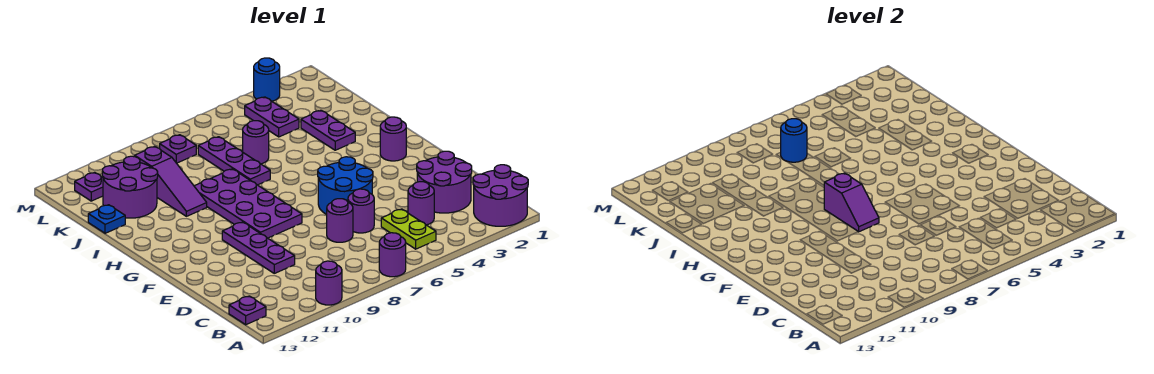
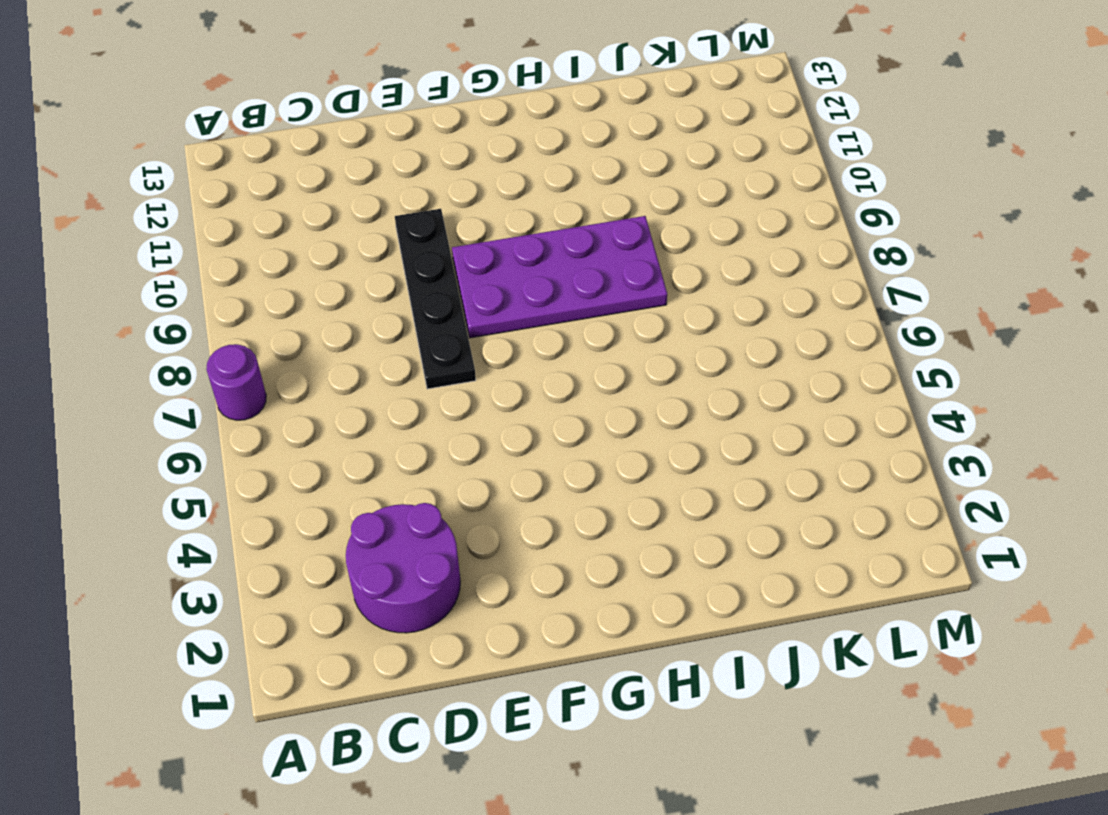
black plate E7:E10 level 1 -> purple plate D10:F10 level 1
none -> purple round brick A1:B2 level 1
none -> purple round brick A10 level 1
none -> lime plate B5:C5 level 1

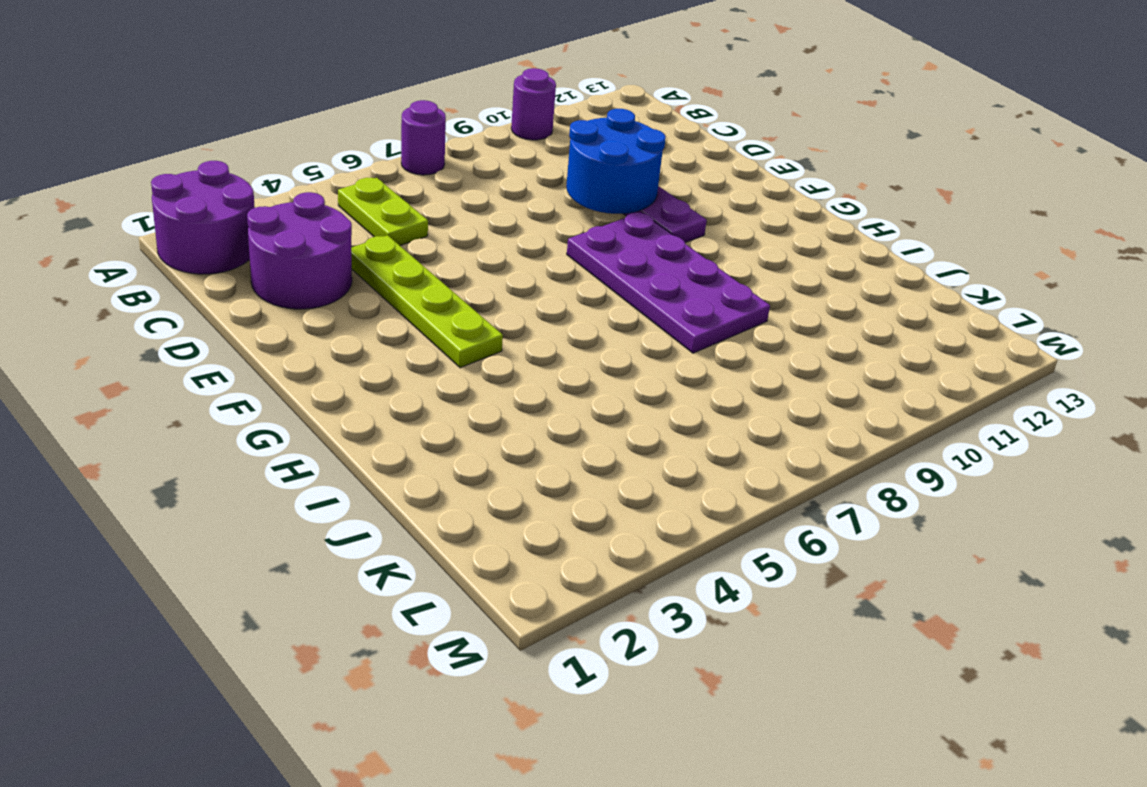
lime plate D4:G4 level 1 -> none
blue round brick D9:E10 level 2 -> blue round brick E5:F6 level 1
none -> purple plate B13 level 1
none -> purple round brick C4 level 1
none -> purple round brick D6 level 1

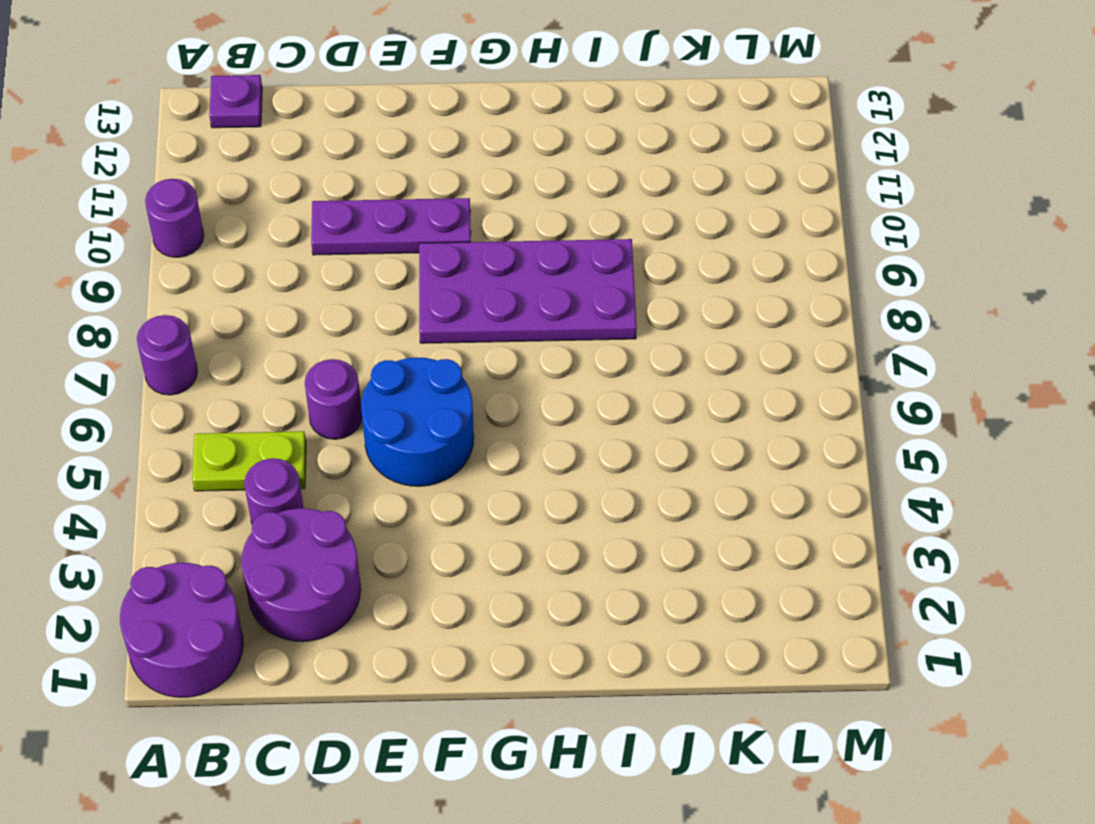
none -> purple round brick D7 level 1
none -> purple round brick G2 level 1
none -> purple plate I3:J3 level 1

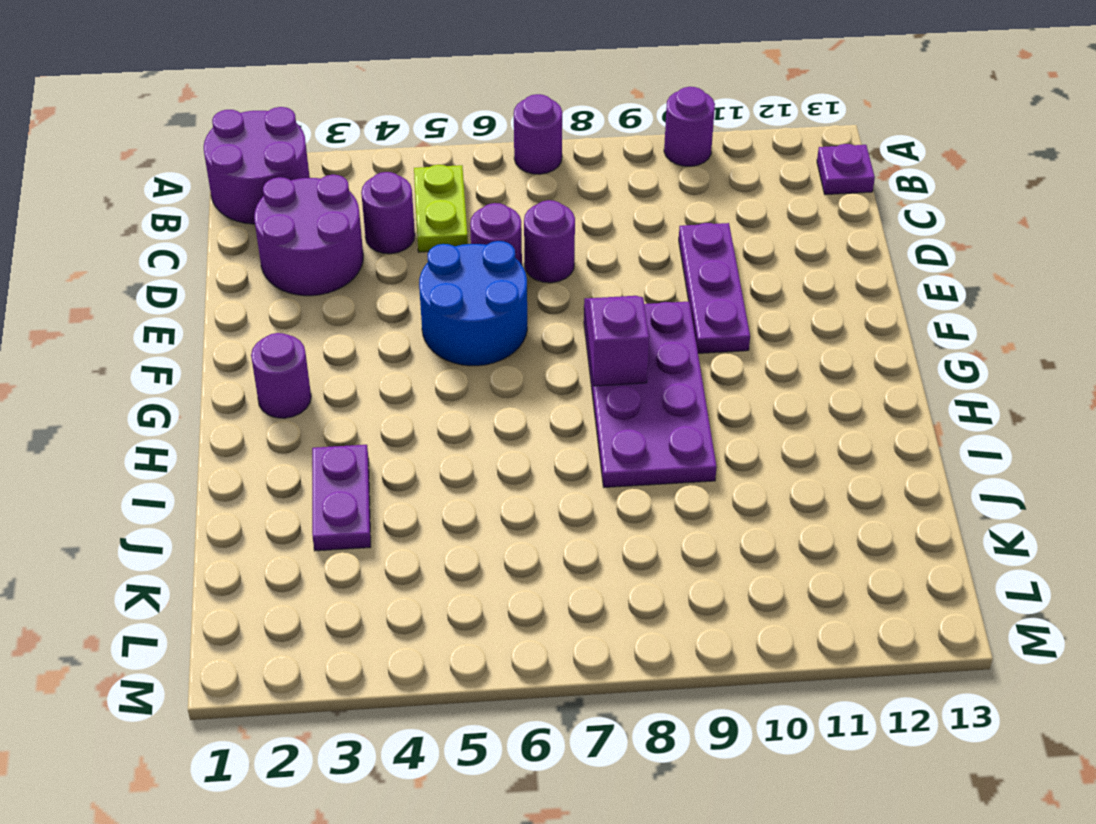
none -> purple plate I7:K7 level 1
none -> purple slope I10:K10 level 1 top K
none -> purple round brick J6 level 1

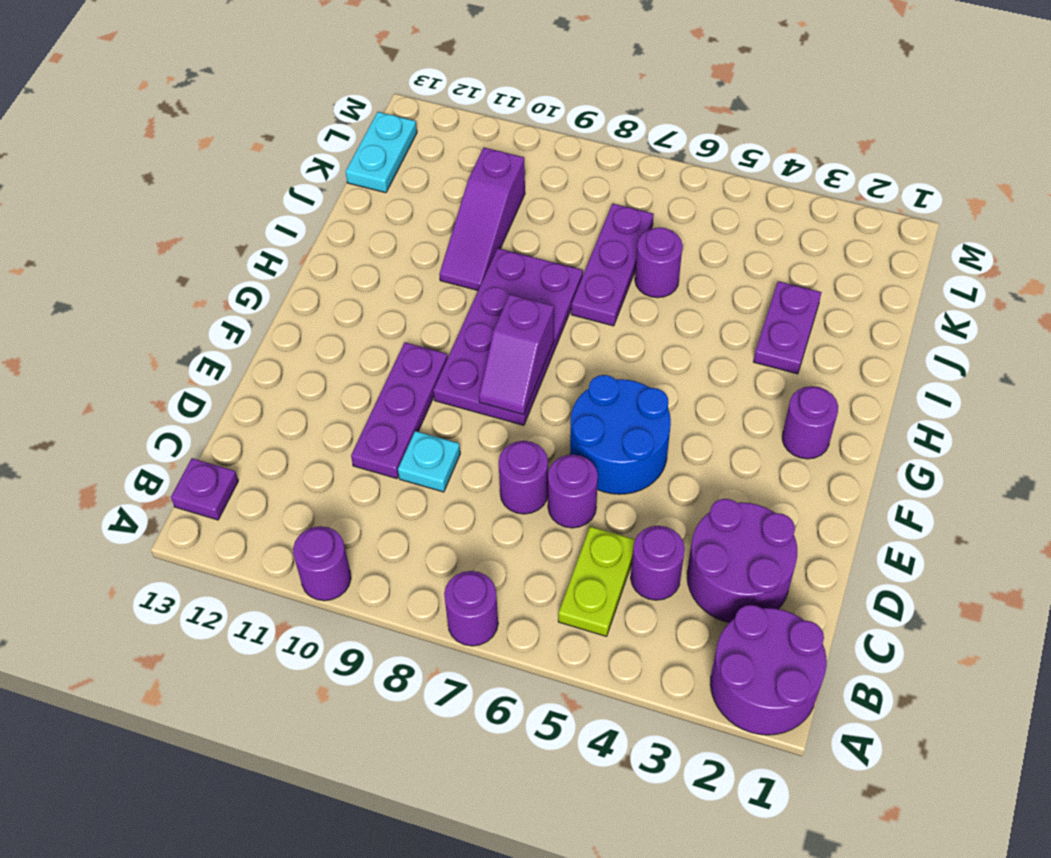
cyan plate D9 level 1 -> none
cyan plate K13:L13 level 1 -> none
none -> purple round brick J11:K12 level 1
none -> blue plate J13 level 1
none -> purple plate K4:L4 level 1

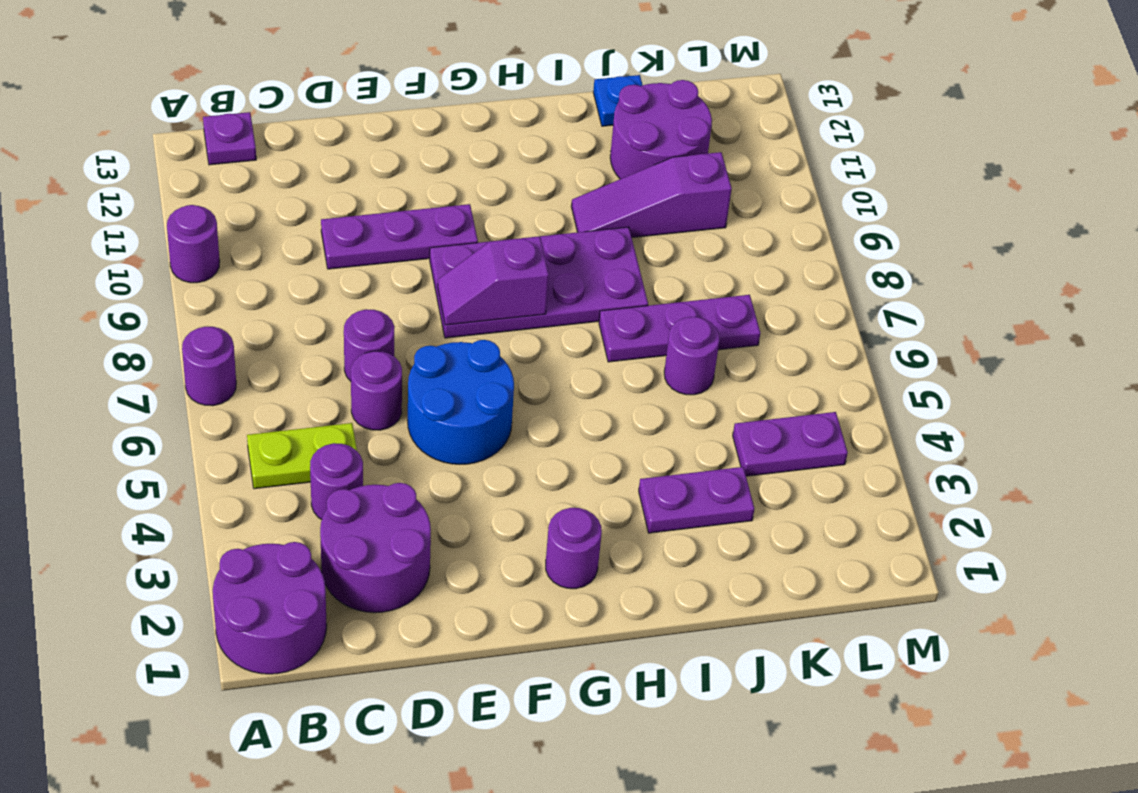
none -> purple plate L8 level 1
none -> purple plate L12 level 1
none -> blue round brick M3 level 1

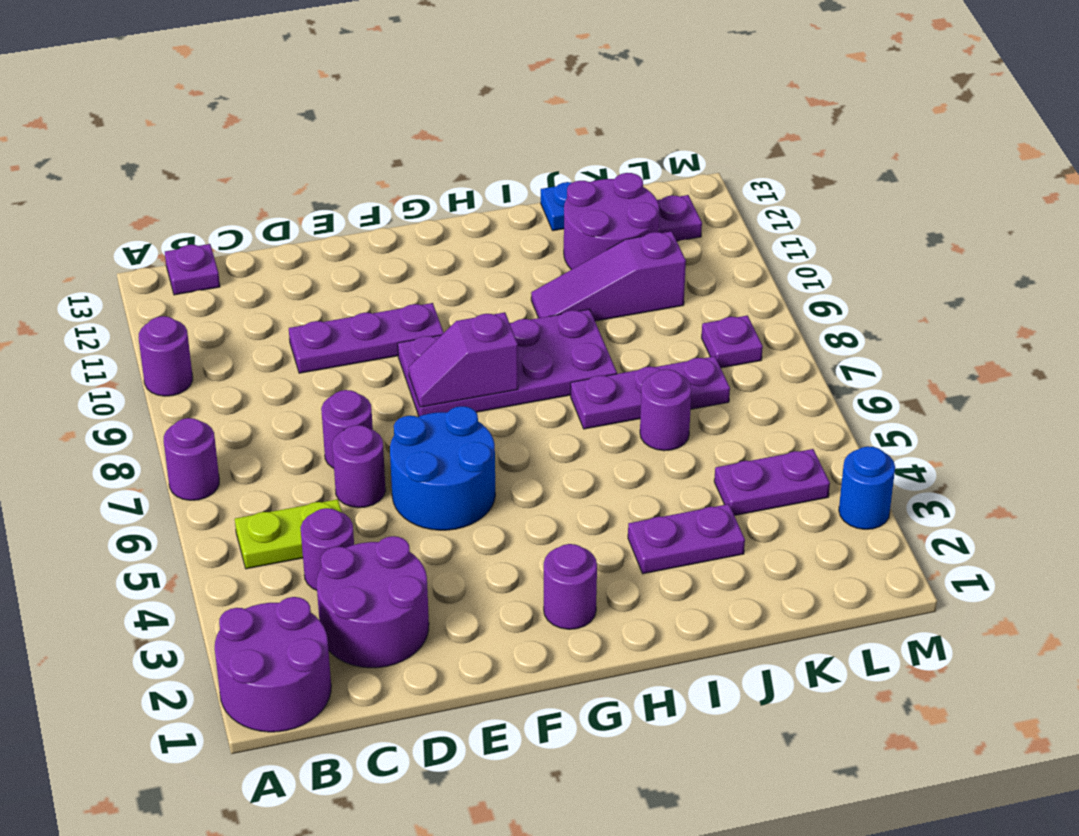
none -> blue round brick K7 level 2

